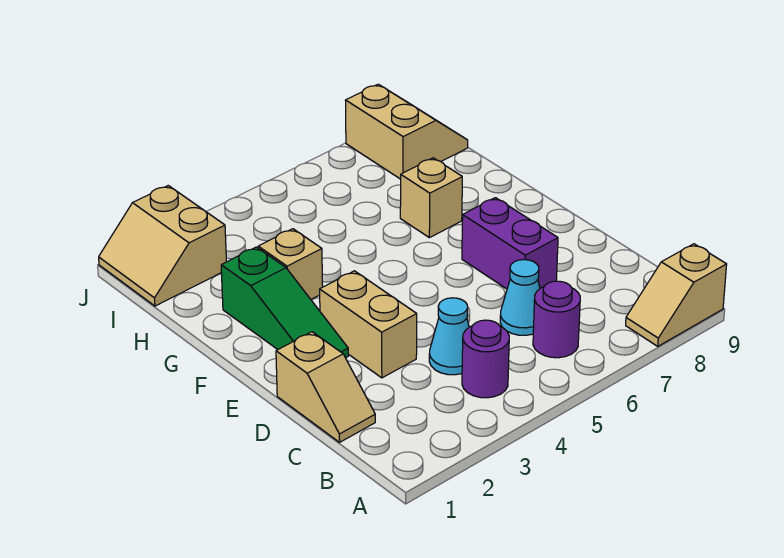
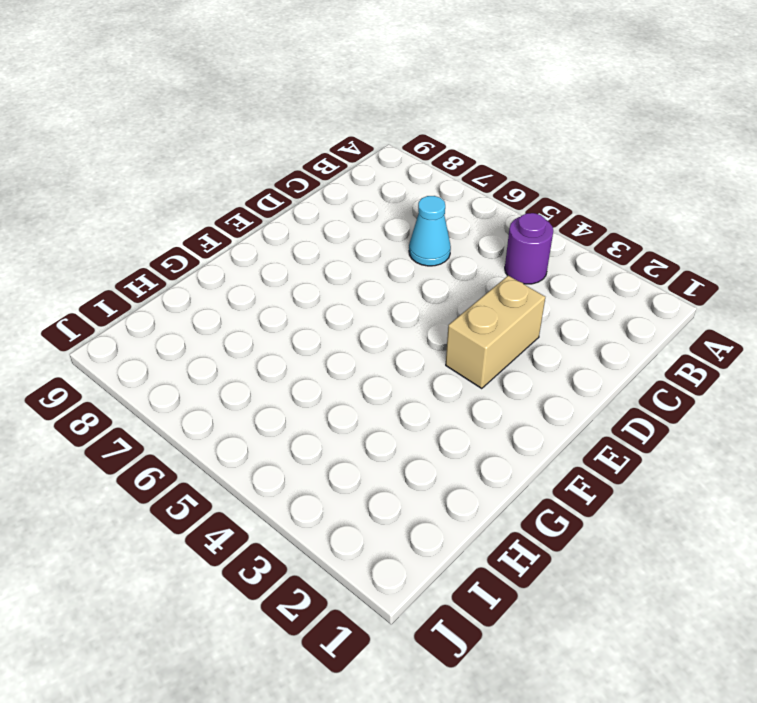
none -> tan slope A8:A9 level 1 top 9
none -> purple round brick B6 level 1
none -> tan slope C1:D1 level 1 top D

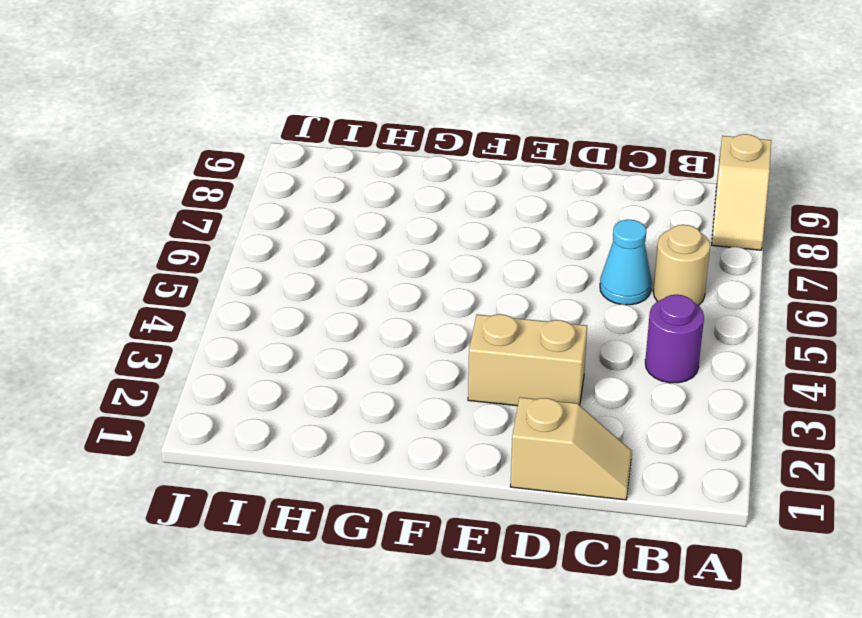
tan round brick B6 level 1 -> purple round brick B6 level 1
none -> cyan cone C4 level 1
none -> purple brick D7:E7 level 1
none -> green slope E2:G2 level 1 top G

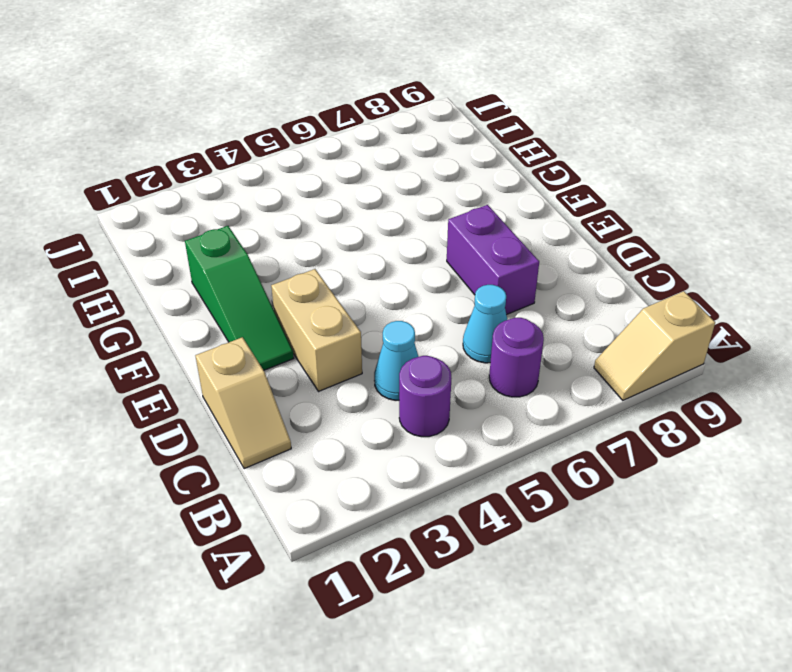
none -> tan brick G3 level 1
none -> tan brick G7 level 1
none -> tan slope I1:J2 level 1 top 2

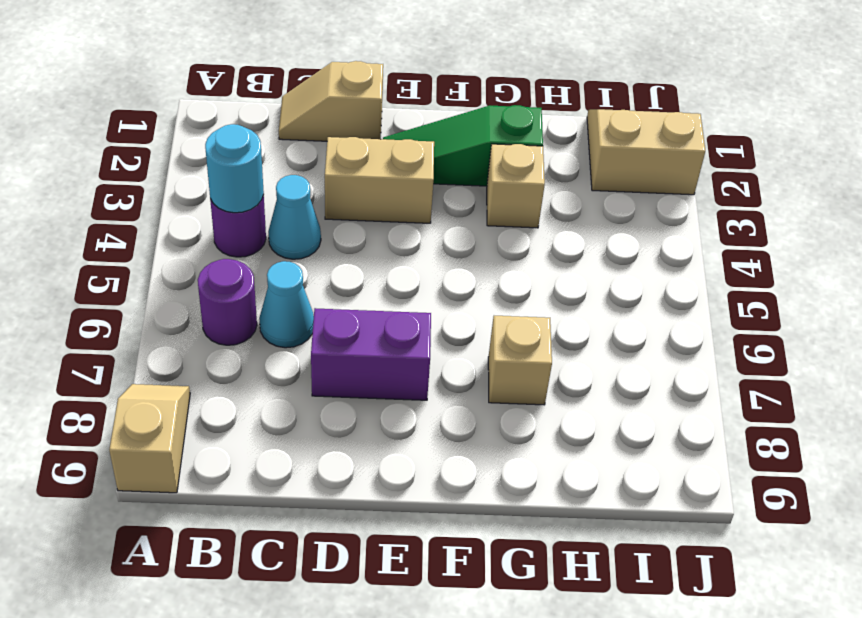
cyan round brick B4 level 2 -> none
none -> tan slope I8:J9 level 1 top 8

